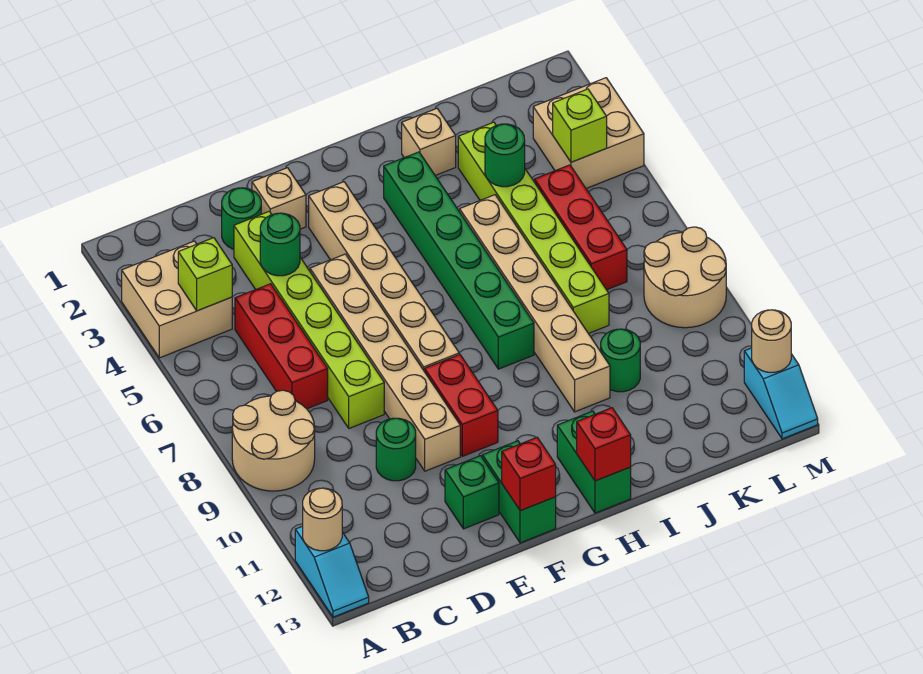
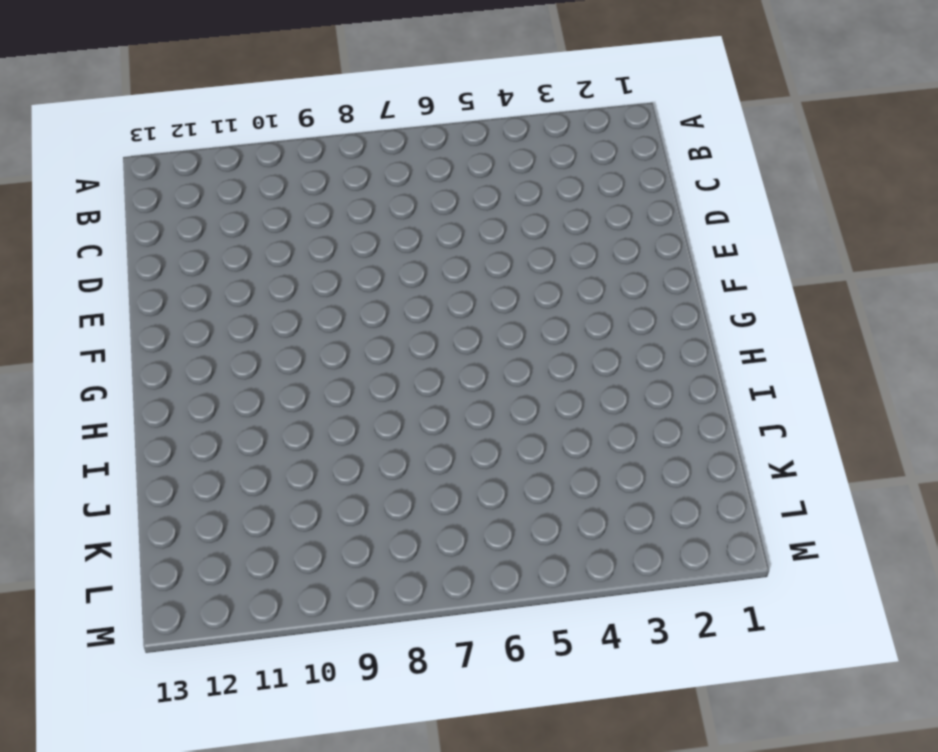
none -> tan brick A3:B4 level 1
none -> tan round brick A8:B9 level 1
none -> cyan slope A12:A13 level 1 top 12
none -> red brick C5:C7 level 1

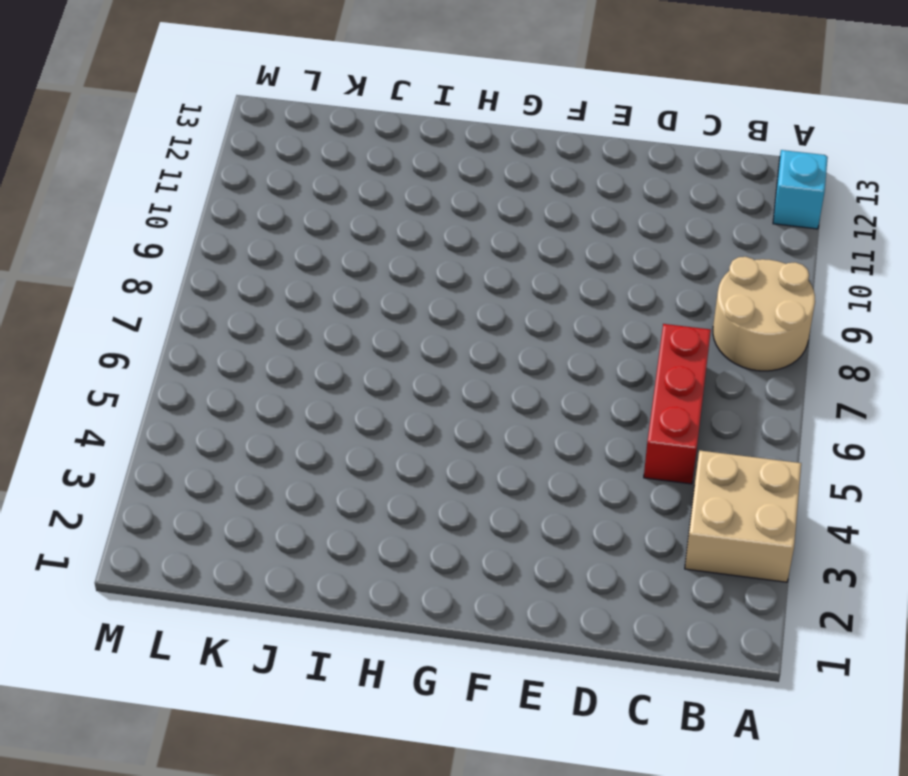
none -> green round brick D2 level 1
none -> lime brick D3:D8 level 1
none -> green round brick D10 level 1
none -> tan brick E2 level 1

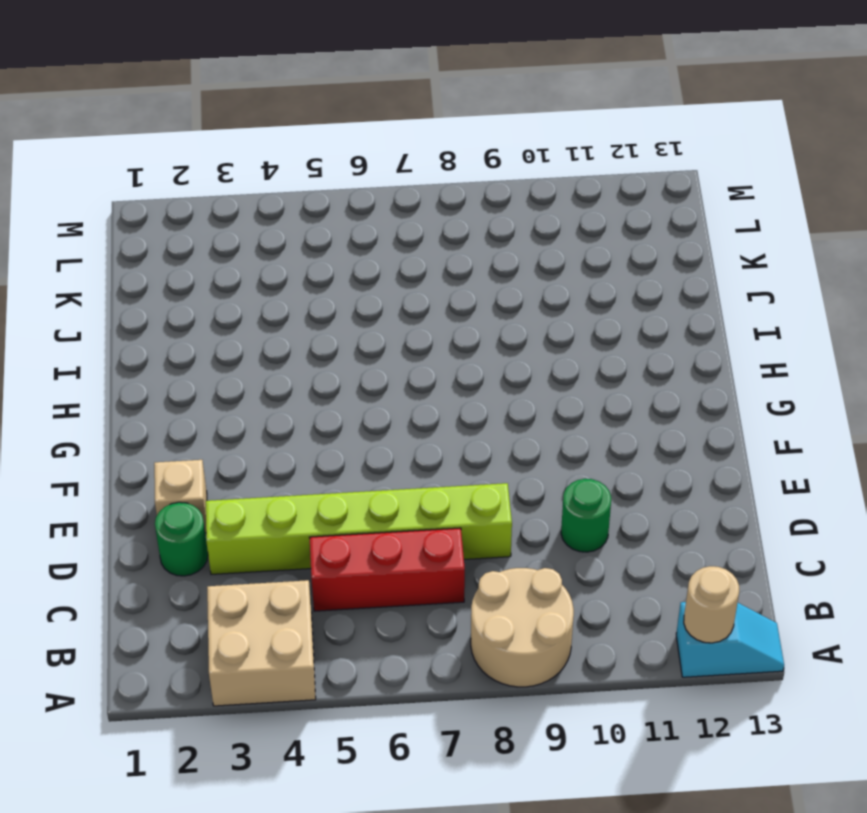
none -> tan brick E5:E10 level 1
none -> green brick E12 level 1
none -> tan brick F3:F8 level 1
none -> red brick F9:F10 level 1

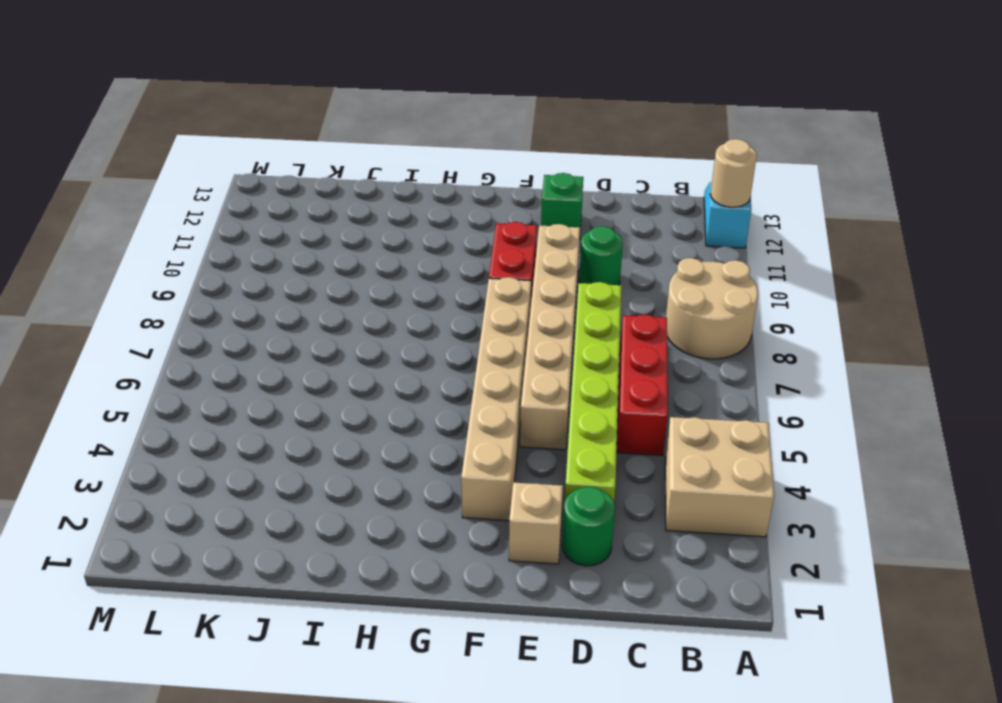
none -> green brick F12:F13 level 1
none -> green brick H3:H8 level 1
none -> green brick H12:H13 level 1
none -> tan brick I2 level 1

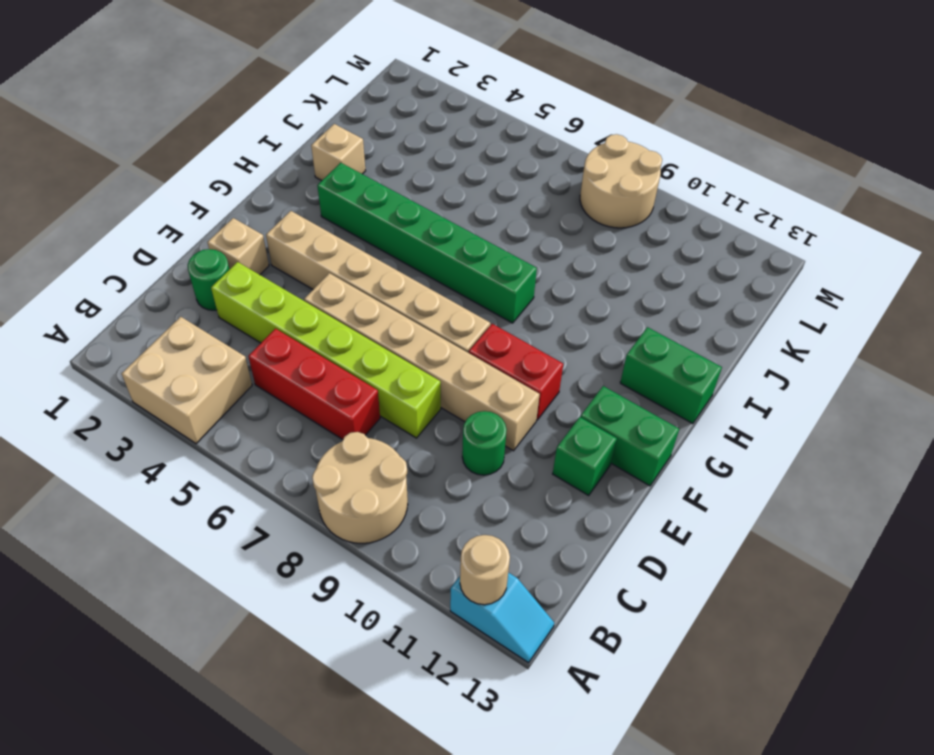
none -> tan brick I5:I10 level 1
none -> lime brick J3:J8 level 1
none -> green round brick J10 level 1
none -> red brick K5:K7 level 1

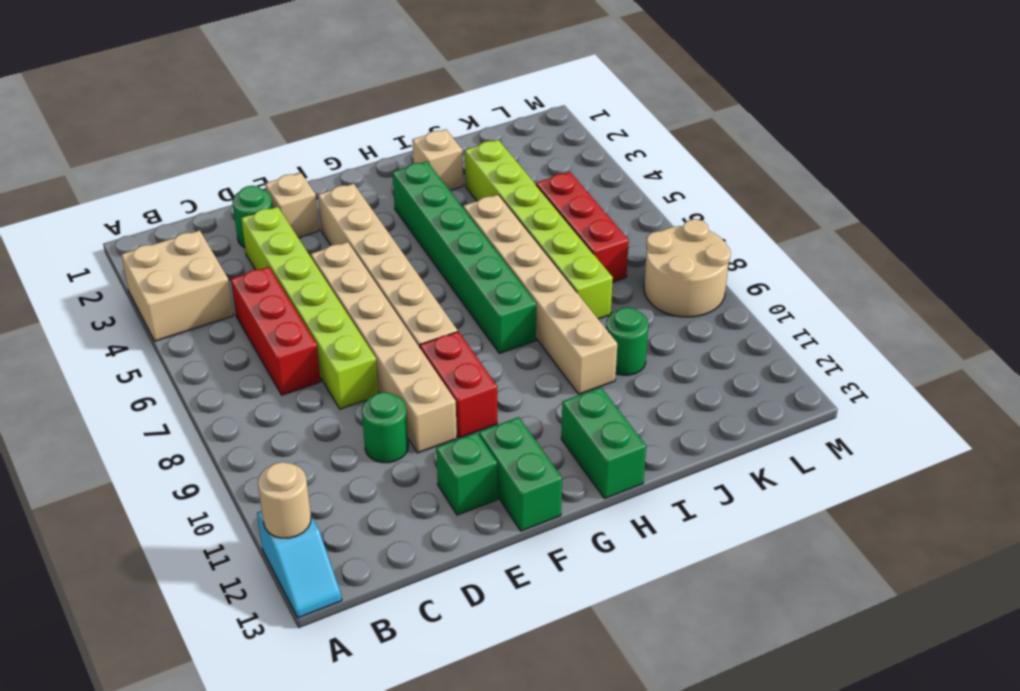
none -> tan round brick A8:B9 level 1
none -> tan brick L3:M4 level 1
none -> cyan slope M12:M13 level 1 top 12
none -> lime brick B4 level 2

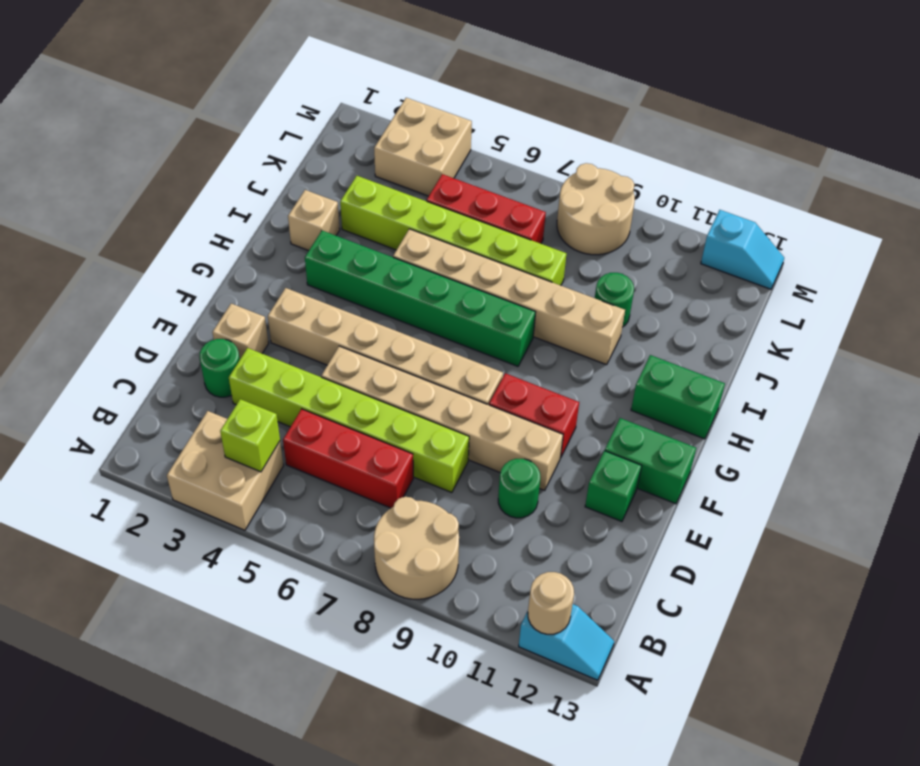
none -> green round brick D4 level 2
none -> red brick F13 level 2
none -> red brick H13 level 2
none -> green round brick J4 level 2

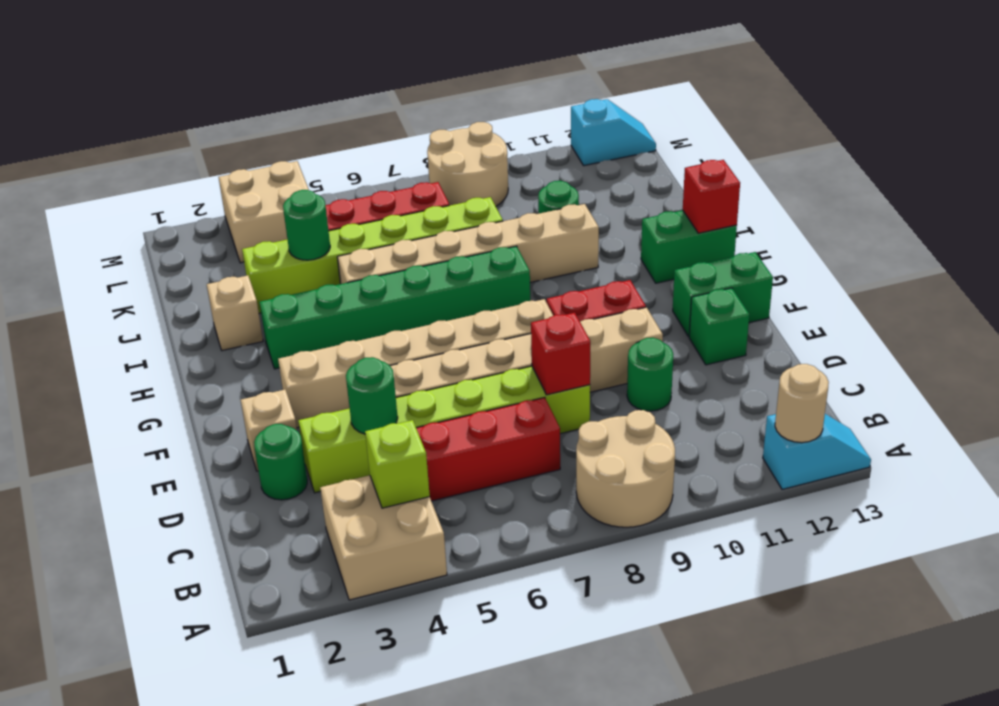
red brick D8 level 2 -> red brick F13 level 2
none -> lime brick L4 level 2
none -> tan round brick M12 level 2

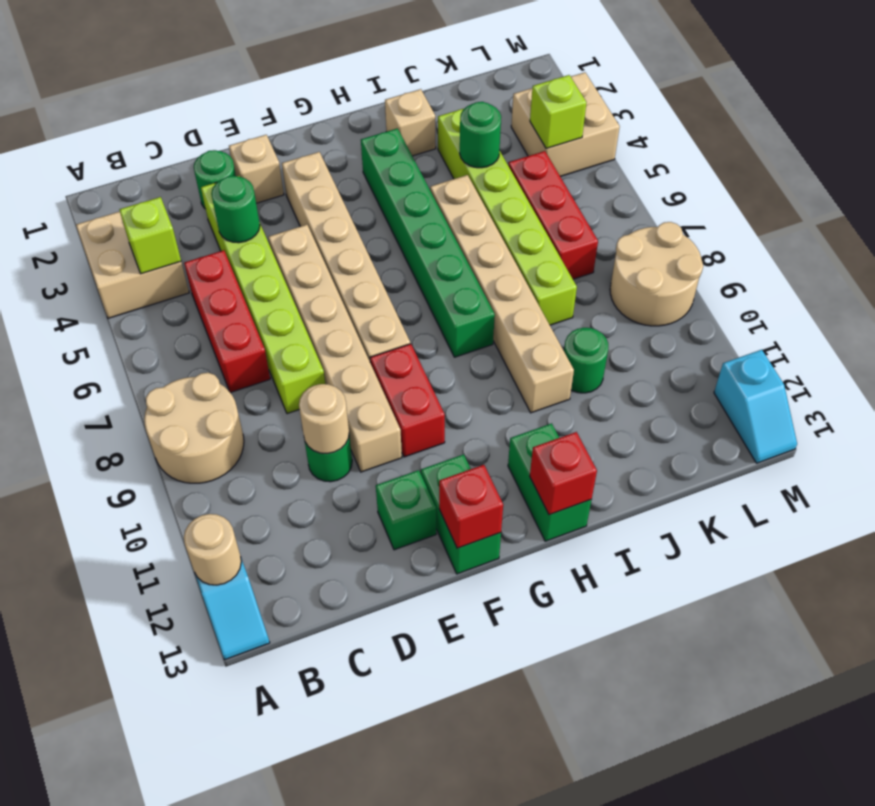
tan round brick D10 level 2 -> tan round brick M12 level 2

